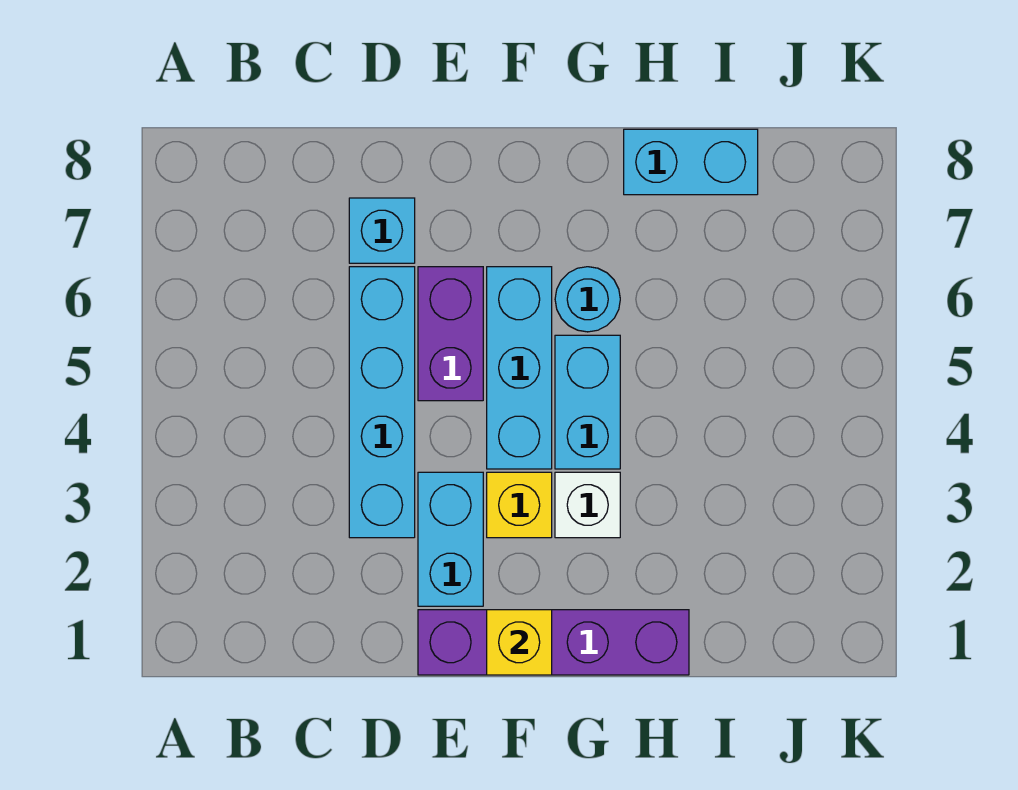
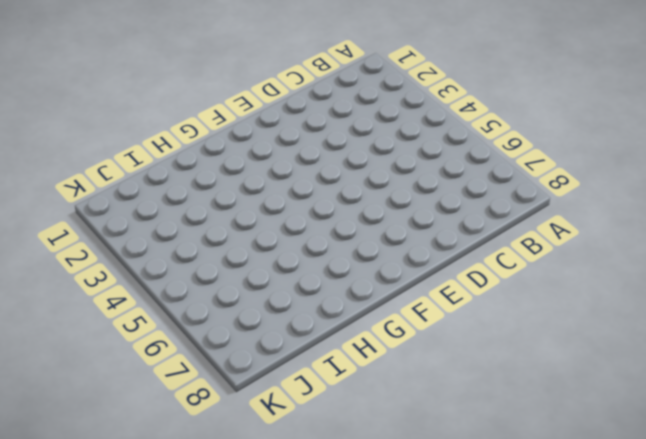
none -> cyan brick D3:D6 level 1
none -> cyan brick D7 level 1
none -> purple brick E1:H1 level 1

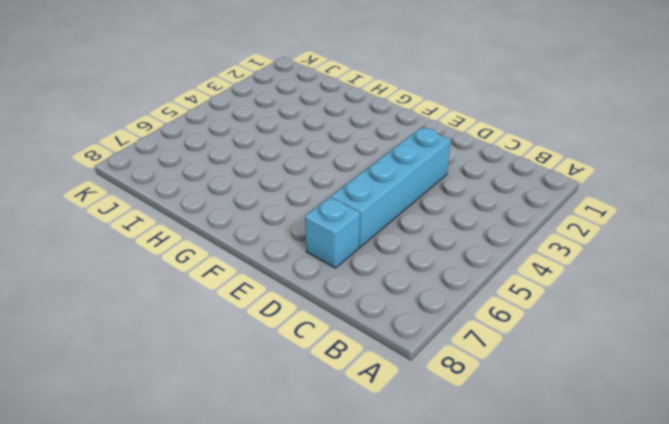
none -> purple brick E1:H1 level 1
none -> cyan brick E2:E3 level 1
none -> purple brick E5:E6 level 1

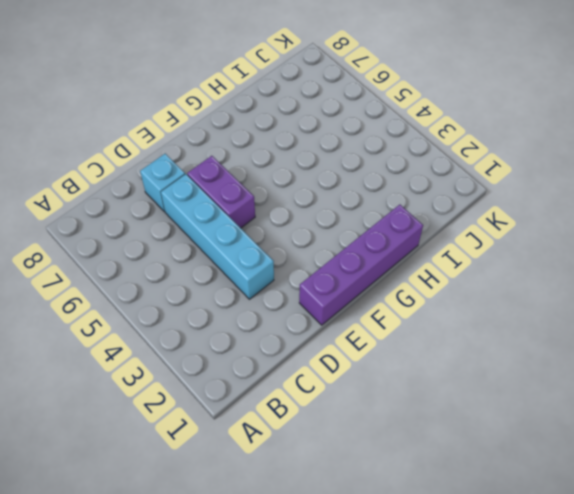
none -> cyan brick E2:E3 level 1
none -> yellow brick F3 level 1
none -> cyan brick F4:F6 level 1

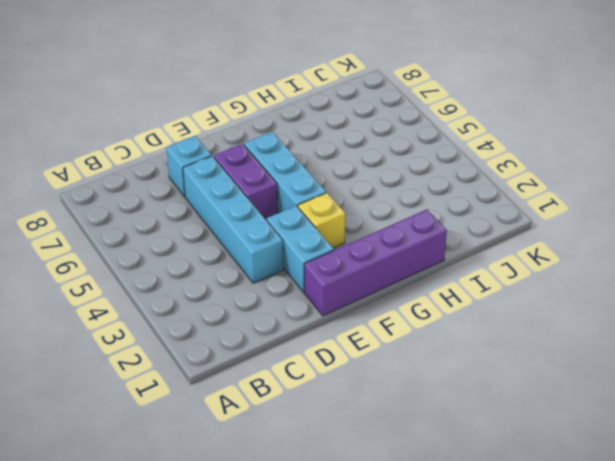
none -> white brick G3 level 1
none -> cyan brick G4:G5 level 1
none -> cyan round brick G6 level 1

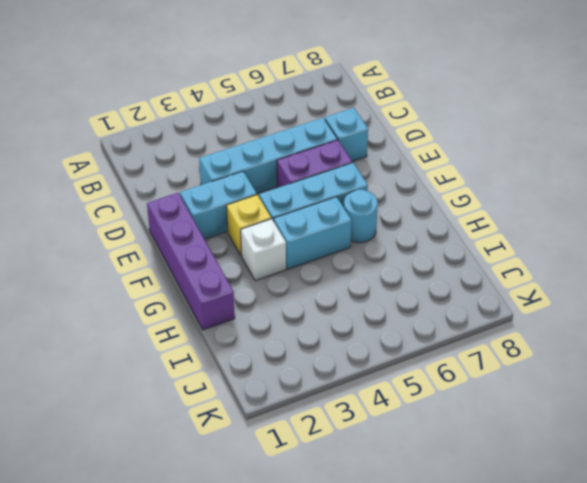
none -> cyan brick H8:I8 level 1
none -> yellow brick F1 level 2

